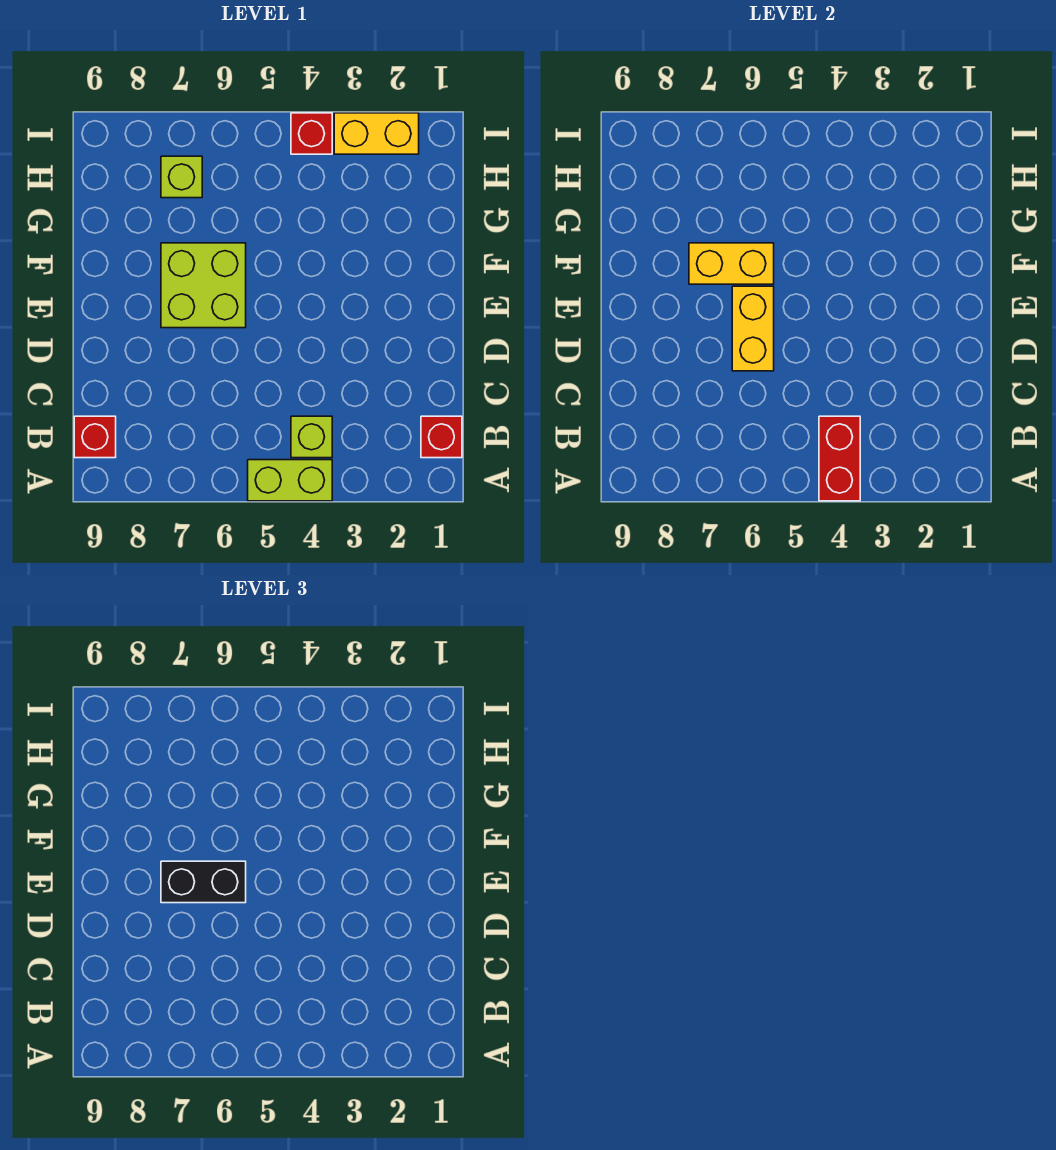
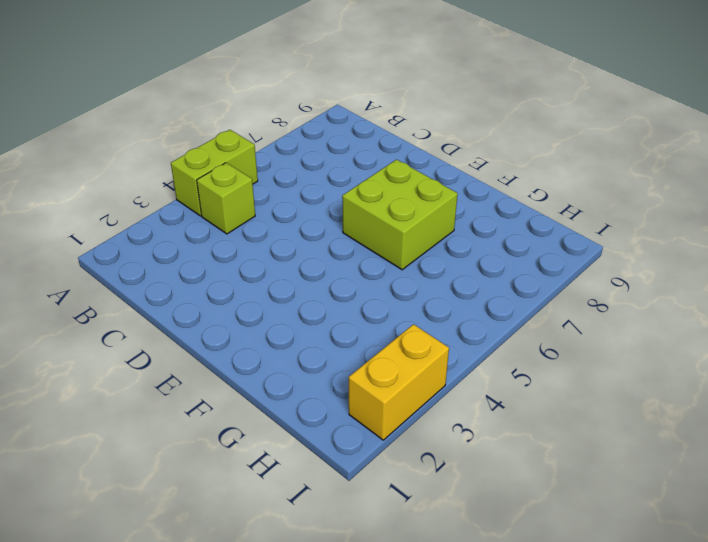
none -> red brick B1 level 1
none -> red brick B9 level 1
none -> lime brick H7 level 1

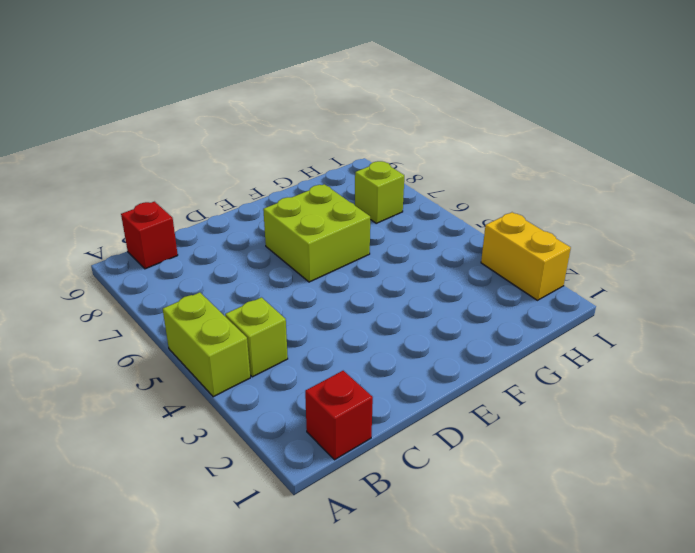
none -> red brick I4 level 1
none -> red brick A4:B4 level 2
none -> yellow brick D6:E6 level 2

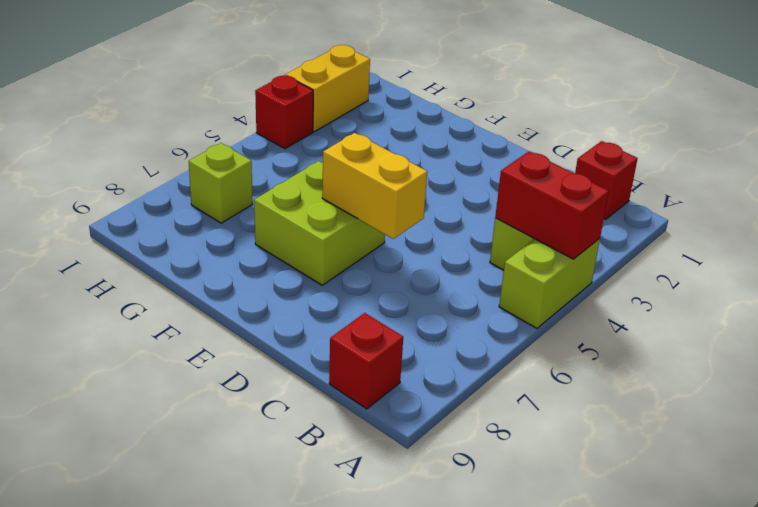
none -> yellow brick F6:F7 level 2
none -> black brick E6:E7 level 3

